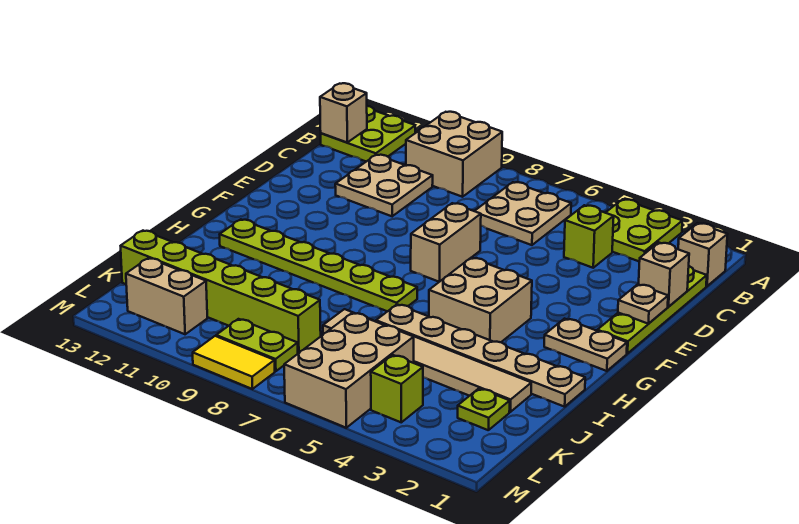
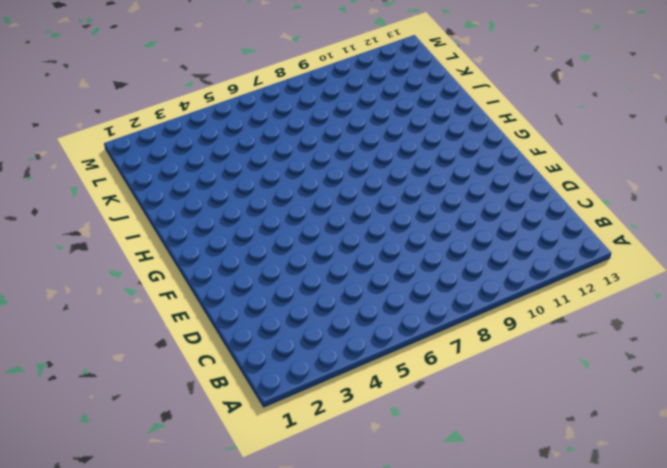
none -> lime plate A3:B4 level 1
none -> tan brick A9:B10 level 1
none -> lime plate A12:B13 level 1

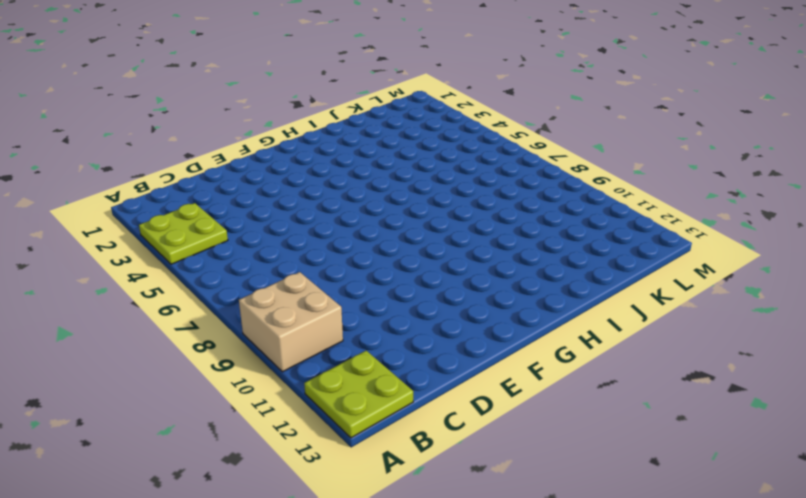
none -> tan brick B1 level 1
none -> tan plate B6:C7 level 1
none -> lime plate C1:F1 level 1

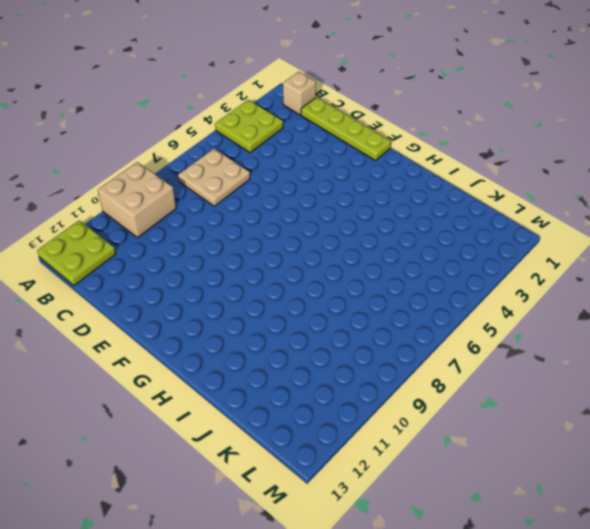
none -> lime brick C4 level 1
none -> tan plate C10:D11 level 1
none -> tan brick E7:F7 level 1

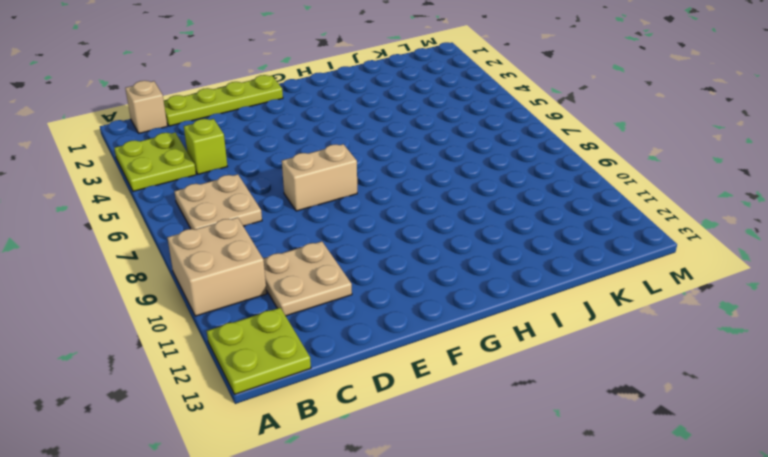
none -> tan plate G1:G2 level 1
none -> tan brick G4:H5 level 1
none -> lime plate H7:H12 level 1

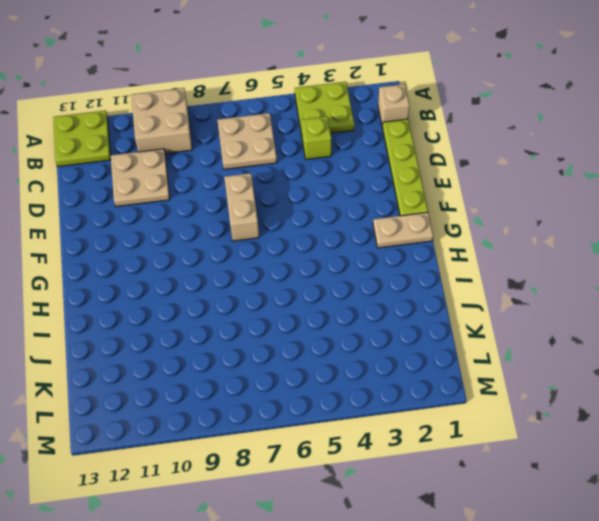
none -> tan brick G4:H5 level 1
none -> lime plate H7:H12 level 1
none -> tan plate I1:I6 level 1

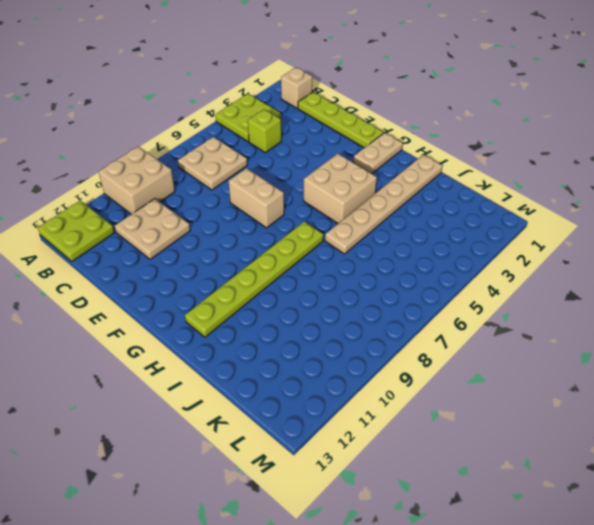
none -> tan tile J2:J7 level 1
none -> lime plate K2 level 1
none -> tan brick K5:M6 level 1

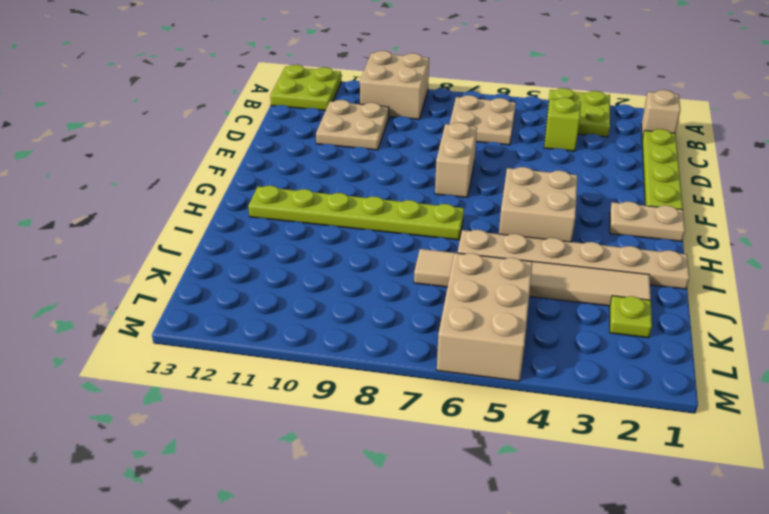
none -> lime brick K8:K13 level 1
none -> lime brick L4 level 1
none -> lime plate L8:L9 level 1

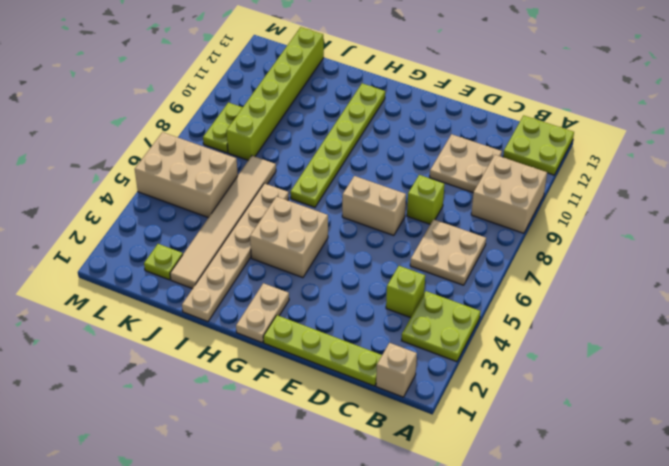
lime brick D8 level 1 -> lime brick L4 level 1
none -> tan brick L11:L12 level 1
none -> yellow tile M8:M9 level 1
none -> tan brick B13 level 2

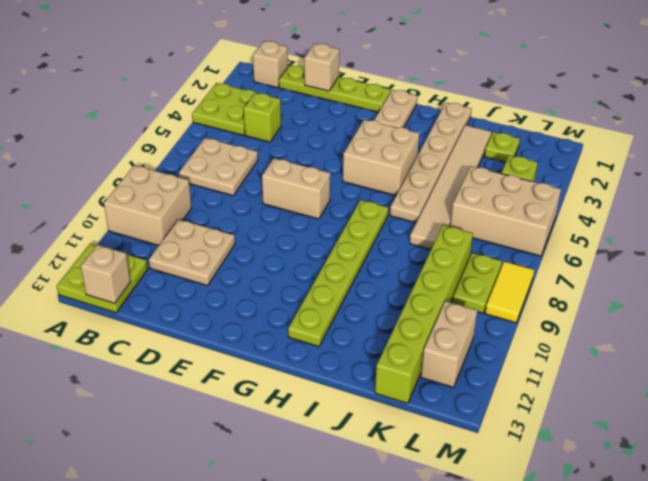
none -> tan plate E1 level 2

